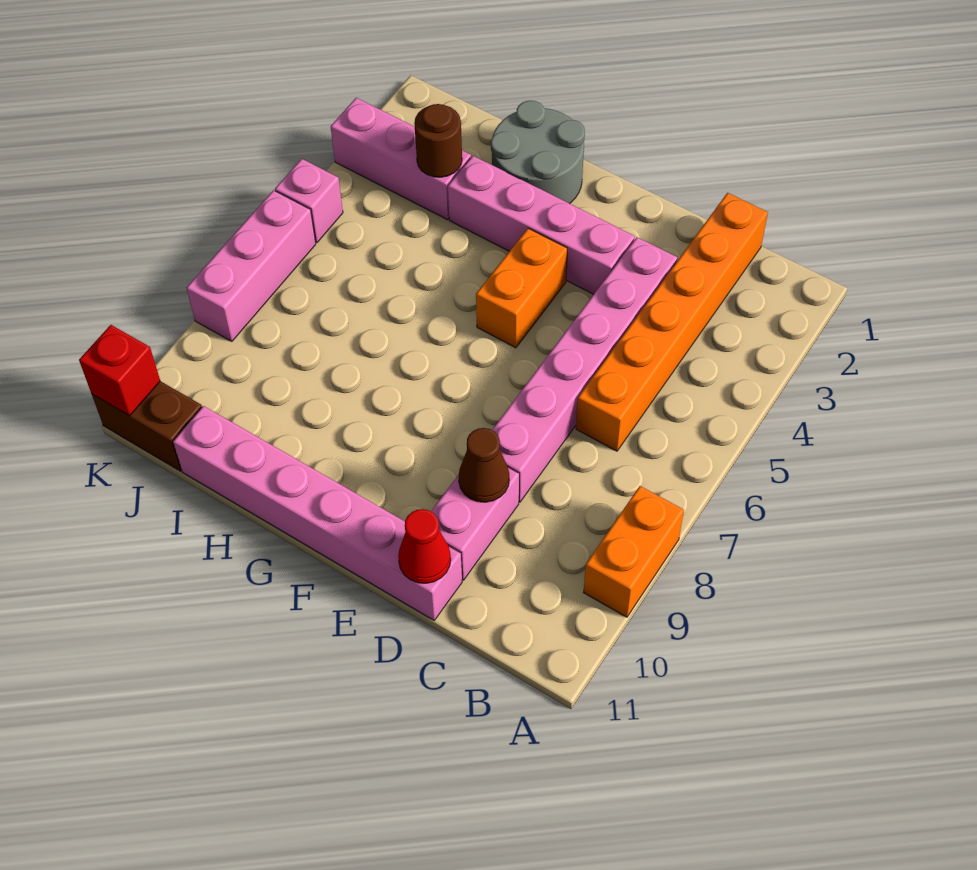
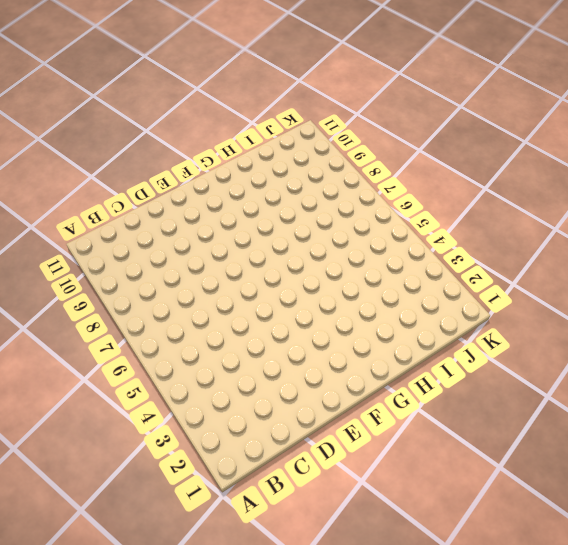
none -> orange brick A8:A9 level 1
none -> orange brick C1:C6 level 1
none -> pink brick D3:D8 level 1

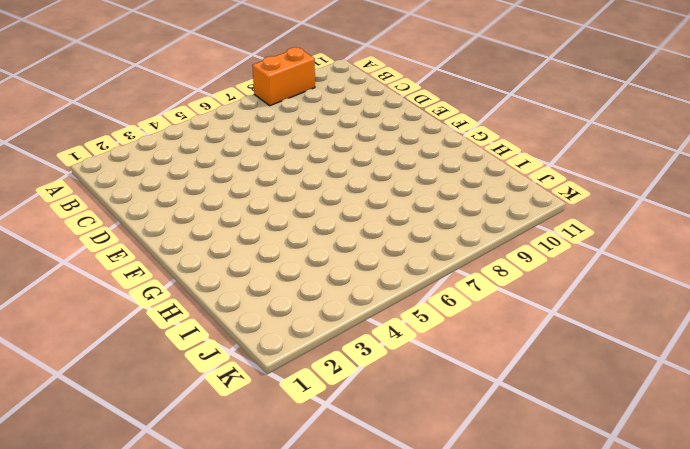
none -> orange brick C1:C6 level 1
none -> pink brick D3:D8 level 1
none -> pink brick D9:D10 level 1

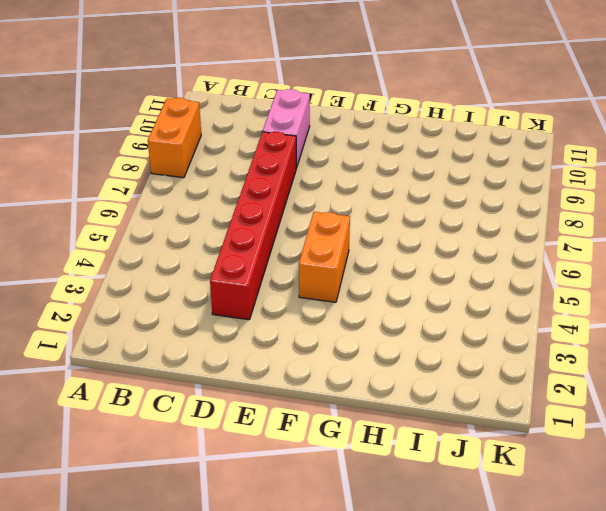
red brick D3:D8 level 1 -> pink brick D3:D8 level 1
none -> orange brick C1:C6 level 1
none -> pink brick D11:I11 level 1
none -> pink brick E3:H3 level 1

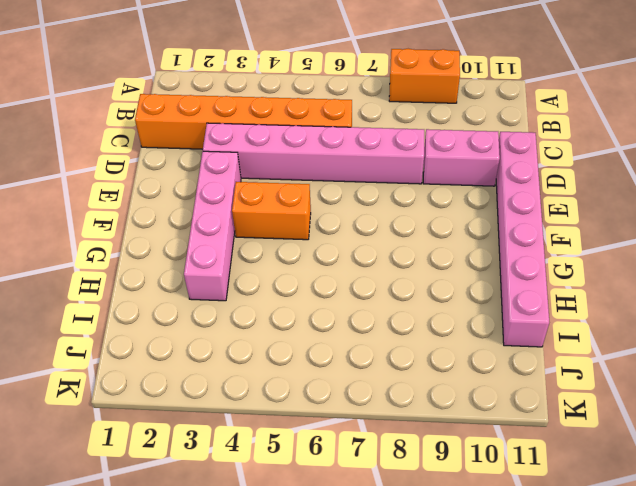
none -> grey round brick G1:H2 level 1
none -> pink brick I3:K3 level 1
none -> brown brick J11:K11 level 1

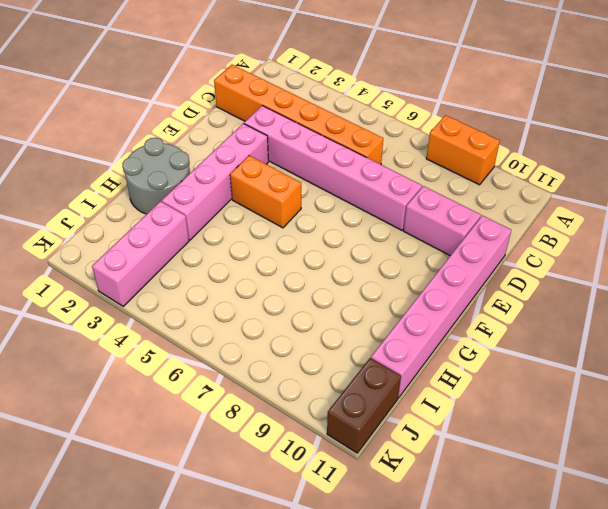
none -> pink brick K5 level 1
none -> pink brick K6:K8 level 1
none -> brown cone D9 level 2

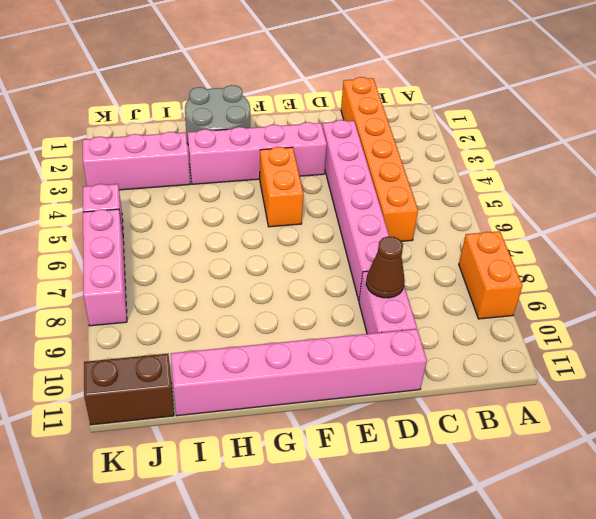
none -> red cone D11 level 2
none -> brown round brick I3 level 2
none -> red brick K11 level 2

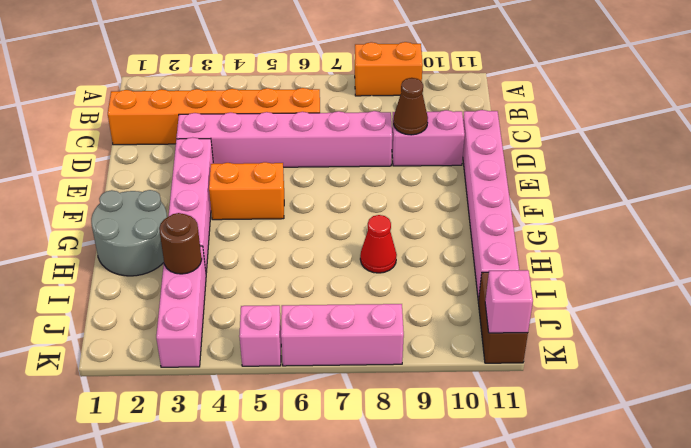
red cone H8 level 1 -> red cone D11 level 2
pink brick K11 level 2 -> red brick K11 level 2

